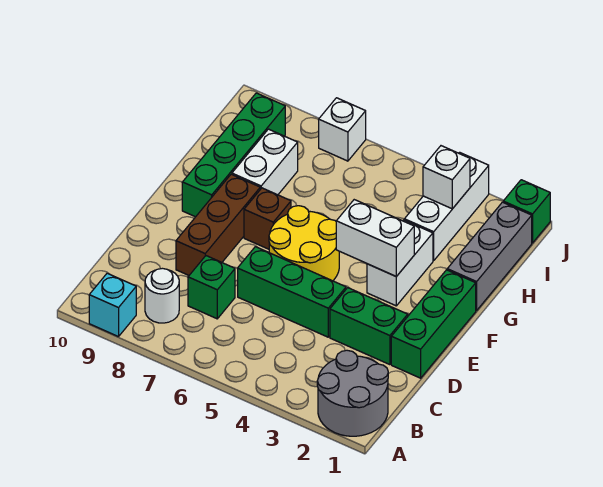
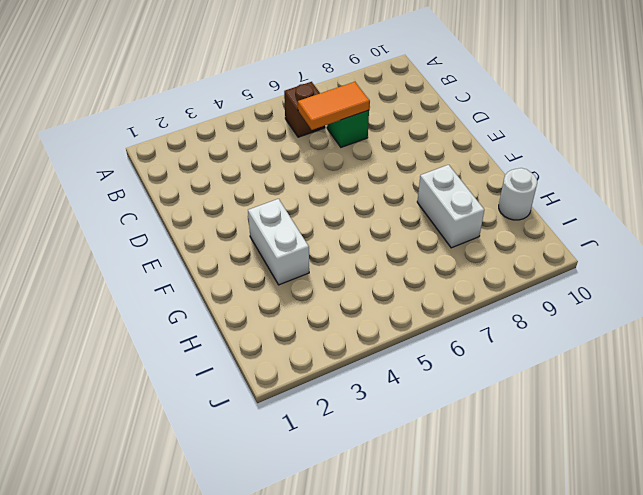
brown brick B6 level 1 -> brown brick F7 level 1
orange tile C6:C7 level 2 -> none
white round brick H10 level 1 -> white round brick B8 level 1
none -> grey round brick A1:B2 level 1
none -> cyan brick A9 level 1
none -> green brick D1:F1 level 1

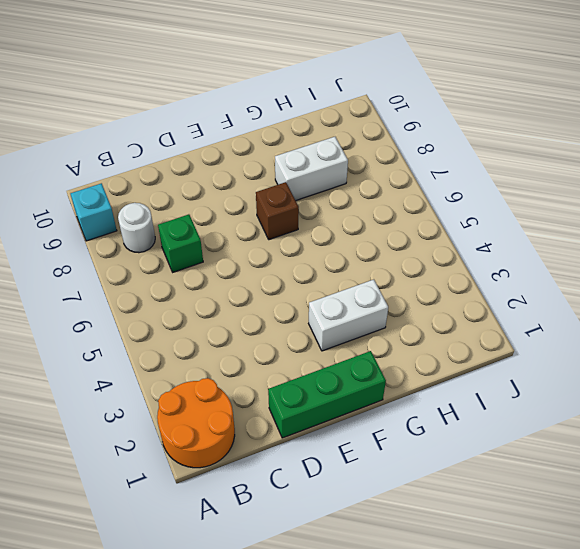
orange round brick A1:B2 level 1 -> grey round brick A1:B2 level 1
none -> green brick D2:D3 level 1
none -> green brick D4:D6 level 1
none -> brown brick D8:F8 level 1

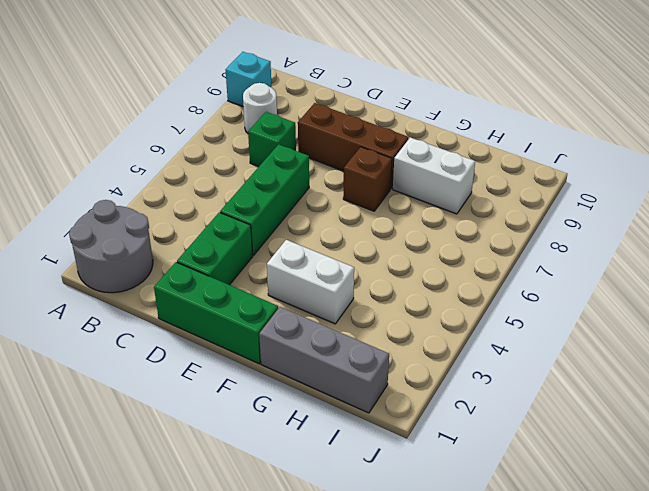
none -> yellow round brick E5:F6 level 1
none -> green brick F9:I9 level 1
none -> white brick H3:J3 level 1

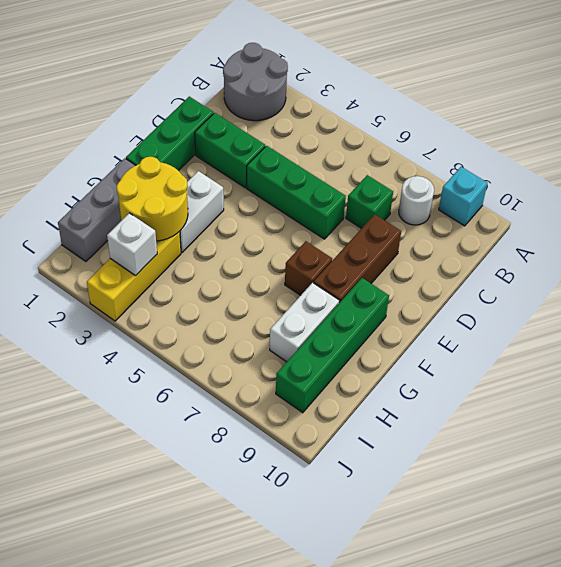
yellow round brick G2:H3 level 2 -> yellow round brick E5:F6 level 1
yellow brick H3:J3 level 1 -> white brick H3:J3 level 1
none -> green brick J1 level 1
none -> white brick J7 level 1
none -> white brick F3:F4 level 2

